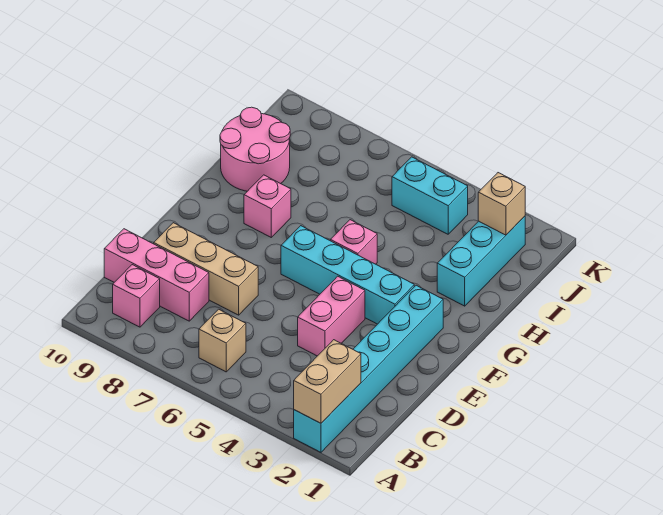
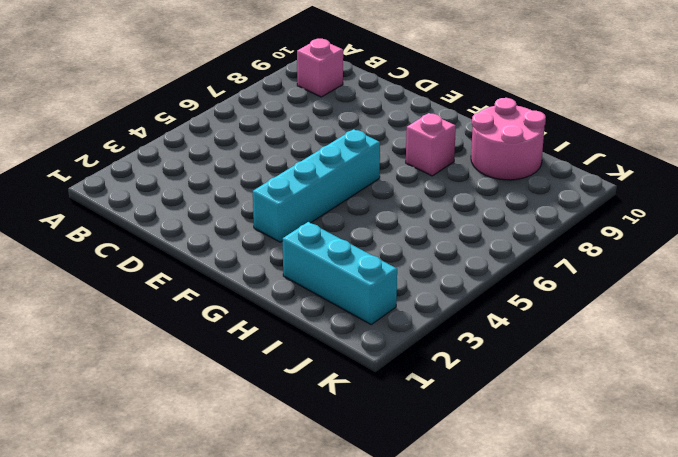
none -> cyan brick A2:F2 level 1
none -> tan brick B6 level 1
none -> pink brick C8:C10 level 1

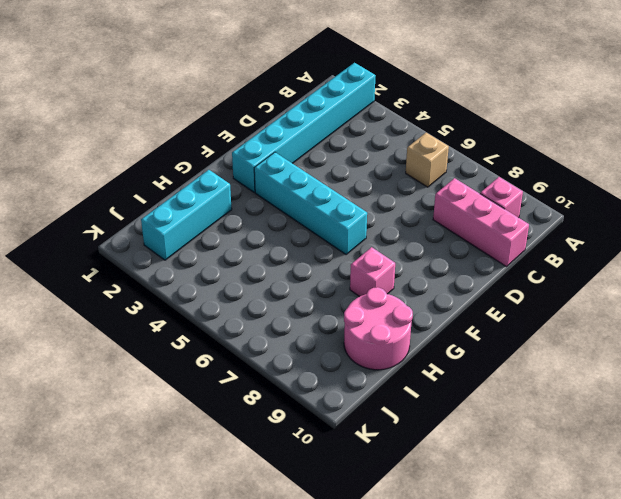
none -> pink brick D4:E4 level 1
none -> tan brick D7:D9 level 1
none -> pink brick G5 level 1

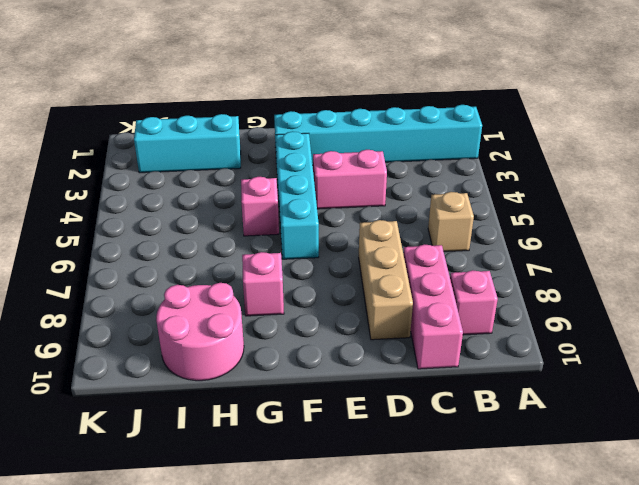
none -> cyan brick J4:J5 level 1
none -> tan brick A2:B2 level 2
none -> tan brick J2 level 2

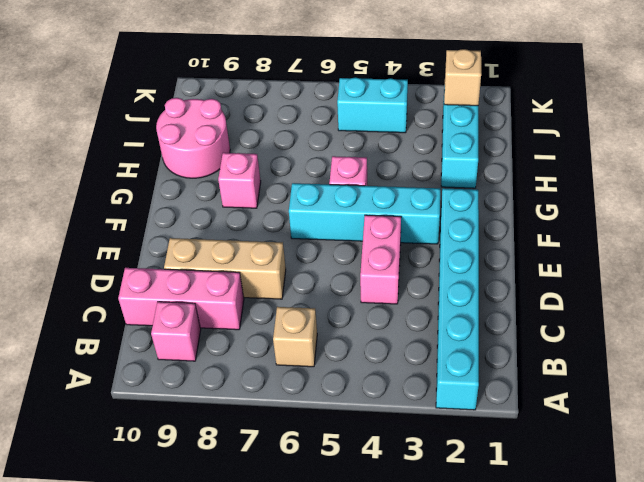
none -> tan brick A2:B2 level 2

